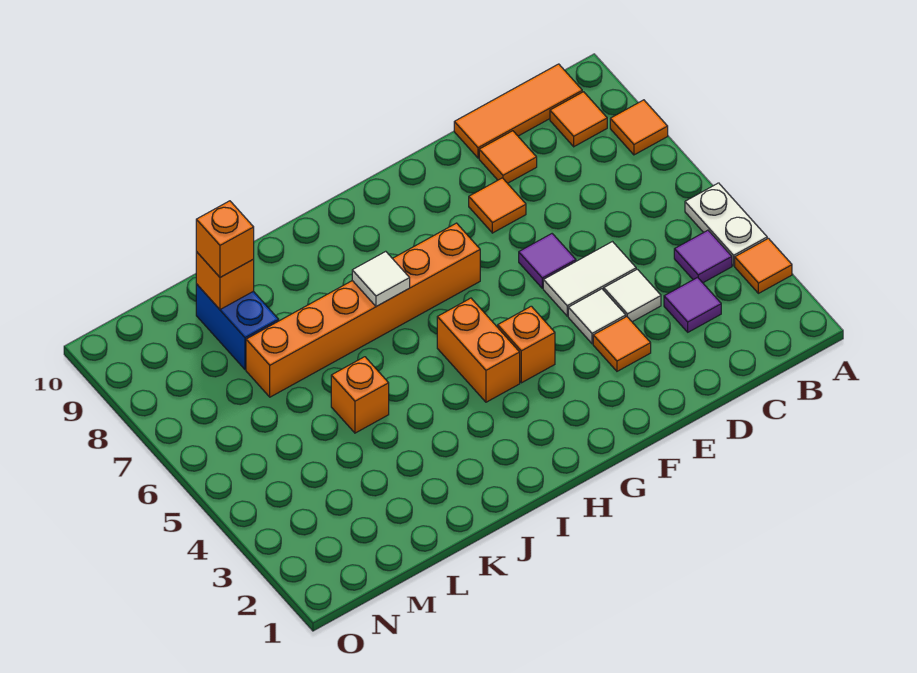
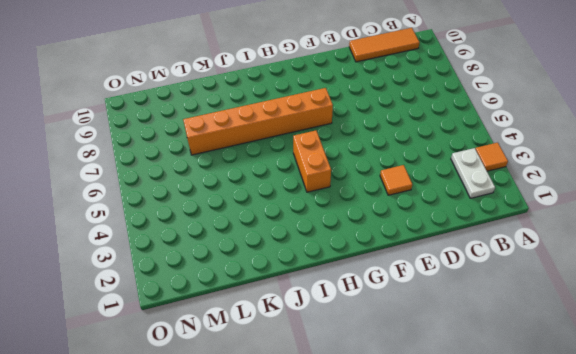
white plate B2:B3 level 1 -> white plate A4:A5 level 1
none -> orange tile A8 level 1
none -> purple tile B4 level 1
none -> orange tile B9 level 1

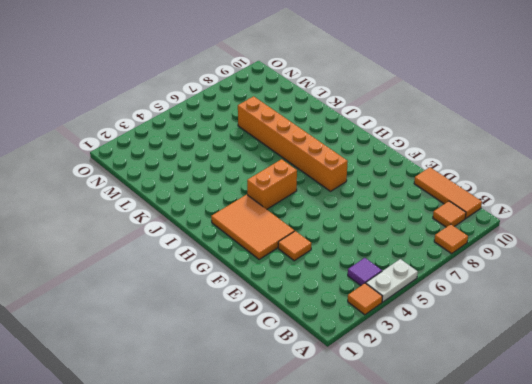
orange tile F2:H3 level 1 -> none
none -> purple tile C3 level 1
none -> white tile D4 level 1
none -> white tile D5:E5 level 1

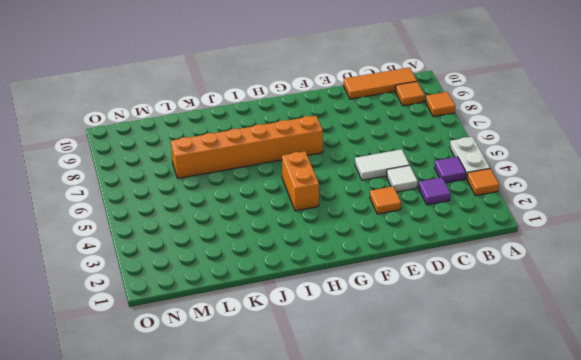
none -> orange tile D9 level 1
none -> white tile E4 level 1
none -> purple tile E6 level 1

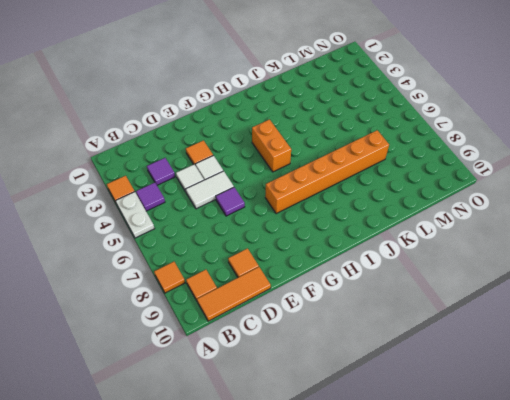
none -> orange tile E8 level 1
none -> orange brick G4 level 1
none -> orange brick K5 level 1

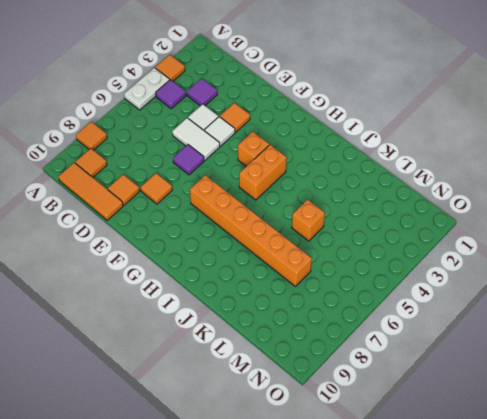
none -> blue brick L8:L9 level 1
none -> white tile I7 level 2
none -> orange brick L9 level 2

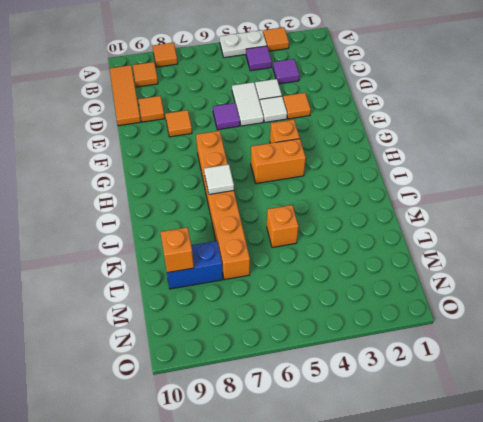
none -> orange brick L9 level 3

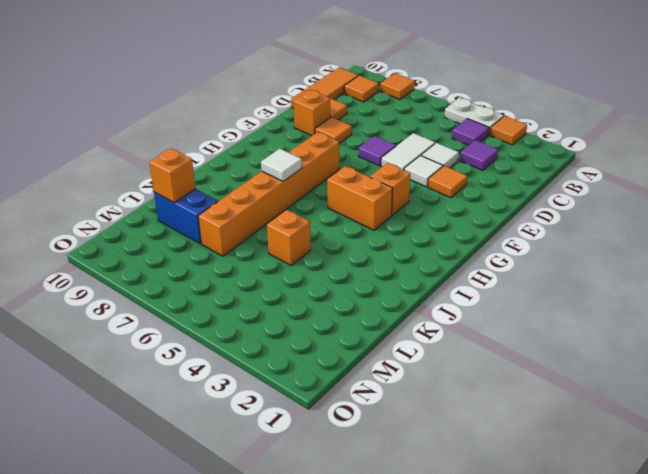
orange brick E9 level 1 -> orange brick L9 level 3

